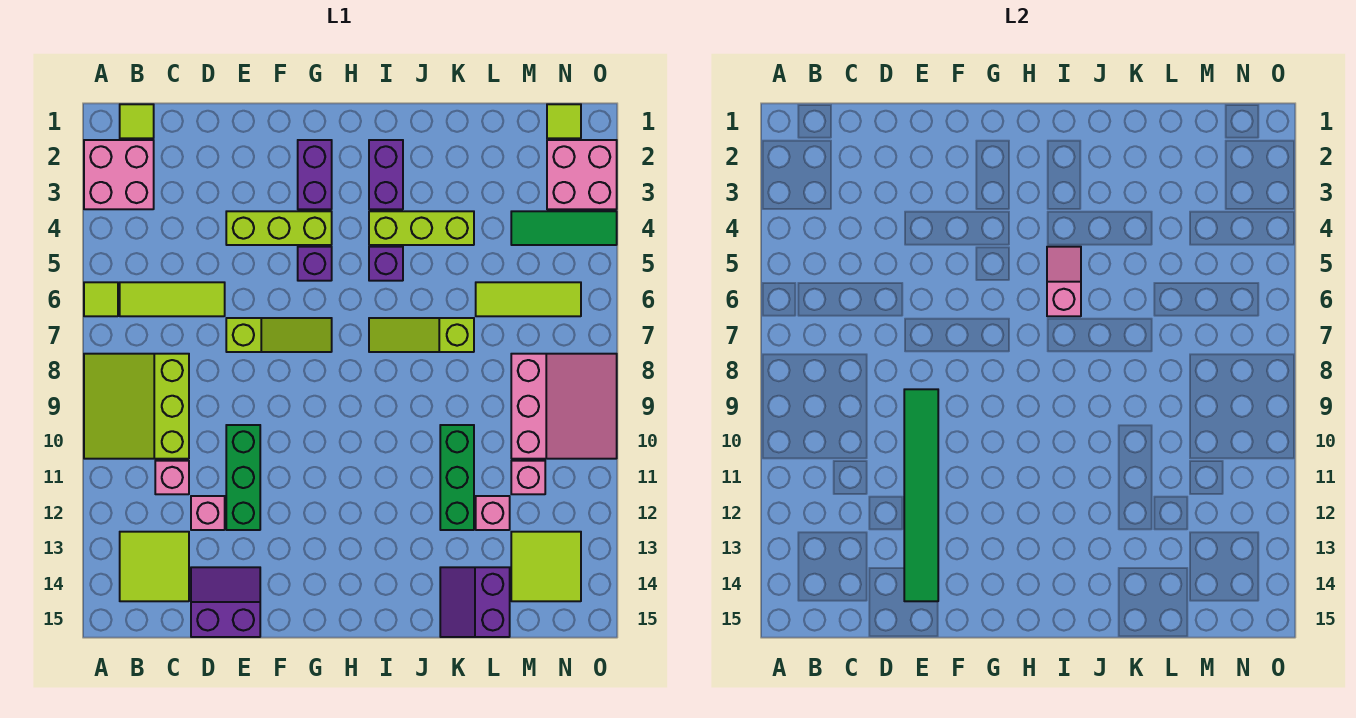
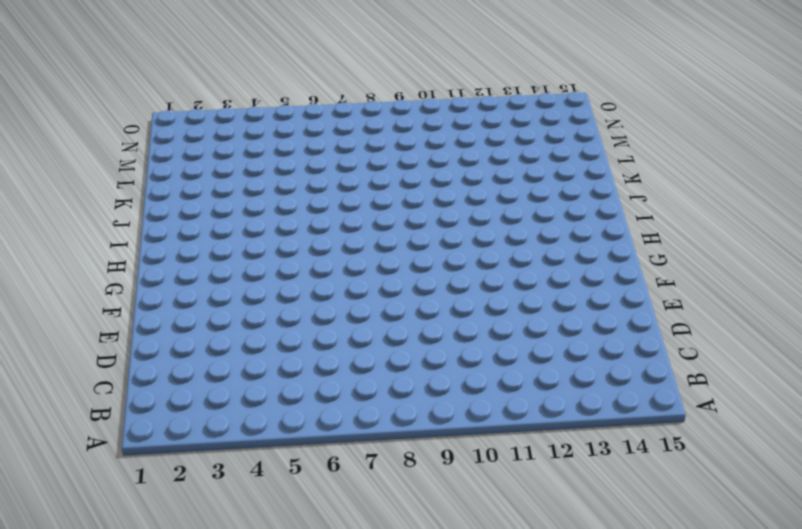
none -> pink brick A2:B3 level 1
none -> lime tile A6 level 1
none -> lime slope A8:C10 level 1 top C
none -> lime tile B1 level 1

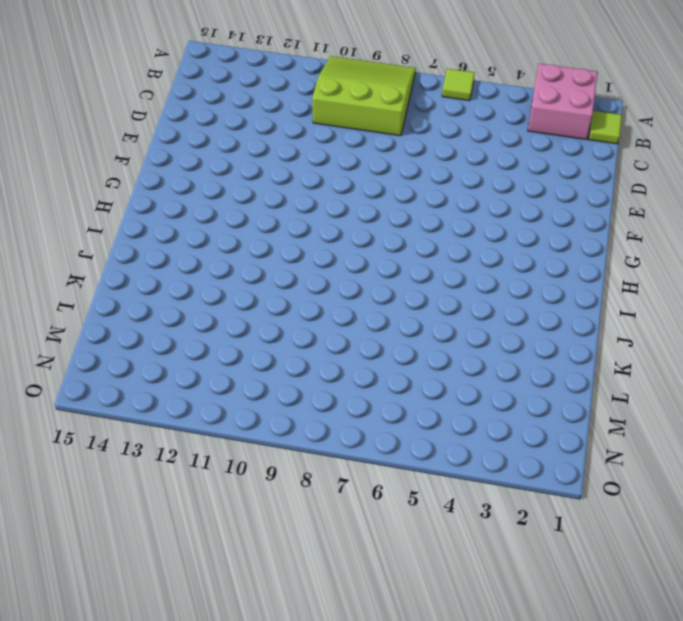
none -> lime tile B6:D6 level 1
none -> lime tile B13:C14 level 1
none -> pink brick C11 level 1
none -> pink brick D12 level 1

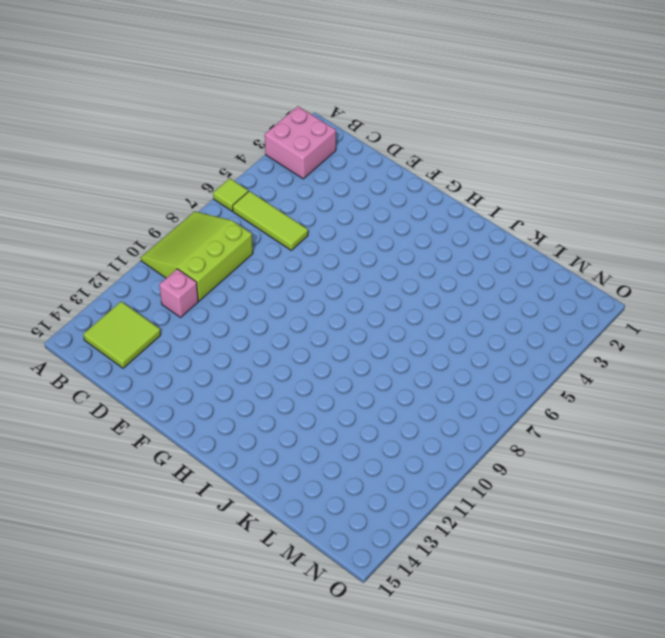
none -> lime tile B1 level 1
none -> pink brick D12 level 1
none -> purple slope D14:E15 level 1 top 15
none -> lime brick E4:G4 level 1

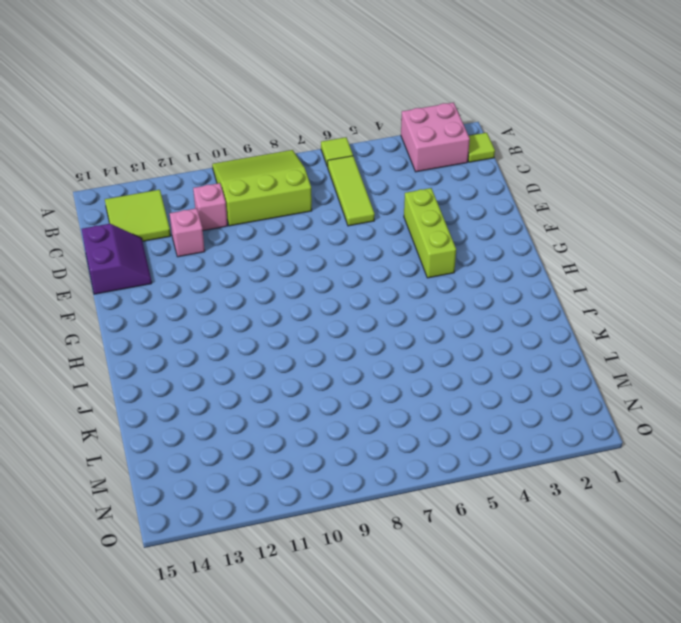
none -> lime slope E7:G7 level 1 top E
none -> green brick E10:E12 level 1
none -> purple brick G2:G3 level 1
none -> purple brick G5 level 1

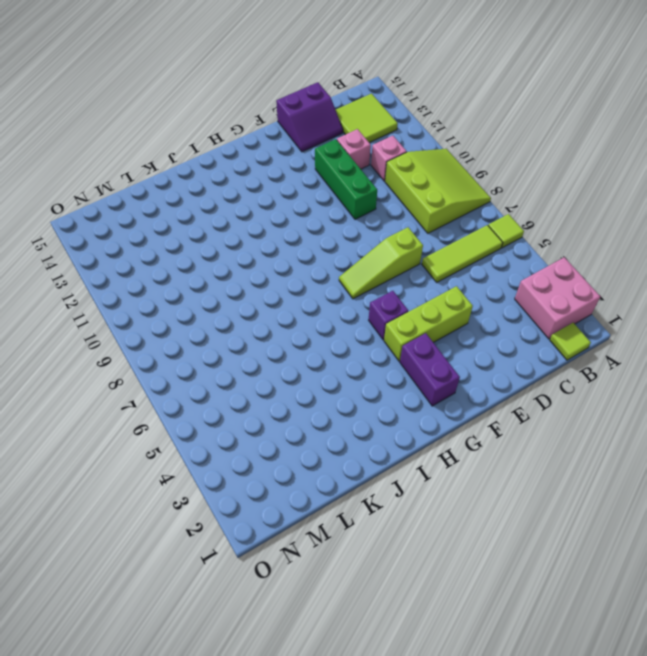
none -> purple brick I2:I3 level 1
none -> lime brick I4:K4 level 1
none -> purple brick I5 level 1
none -> lime slope I7:K7 level 1 top K

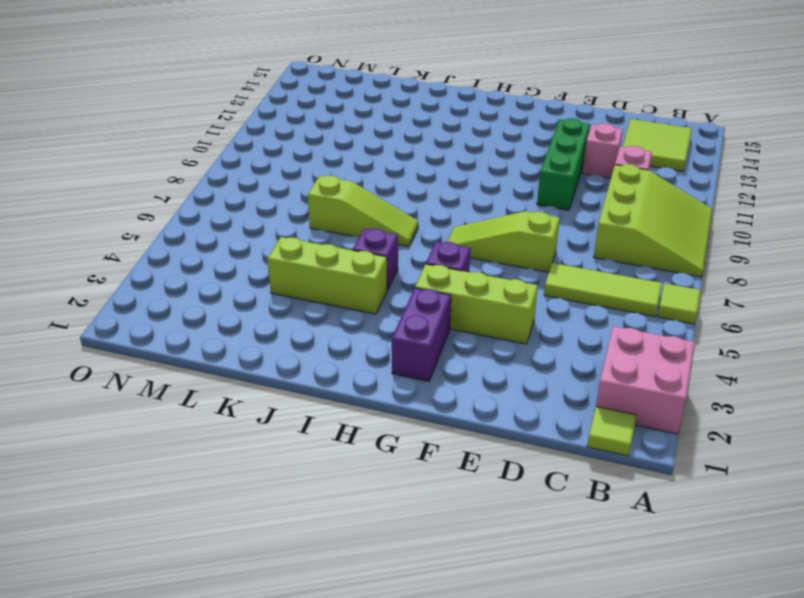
none -> purple slope D14:E15 level 1 top 15
none -> purple brick I2:I3 level 1
none -> green brick K10:K12 level 1
none -> purple slope K14:L15 level 1 top L

